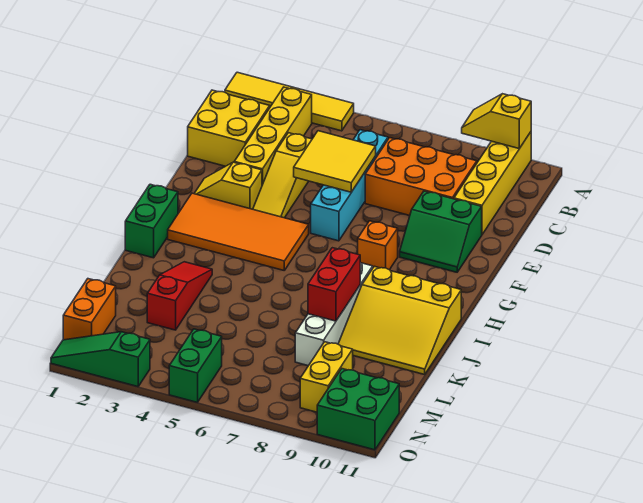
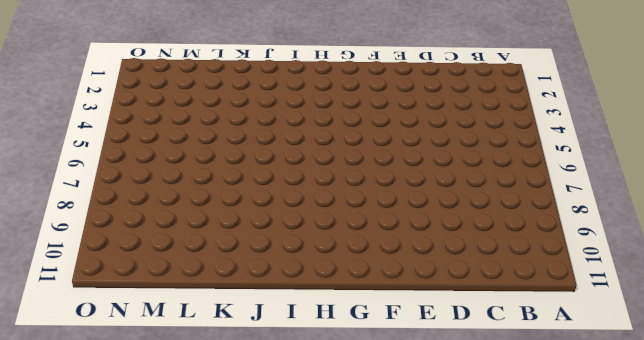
none -> yellow tile A1:A4 level 1
none -> yellow brick A10:D10 level 1
none -> yellow brick B3:E3 level 1

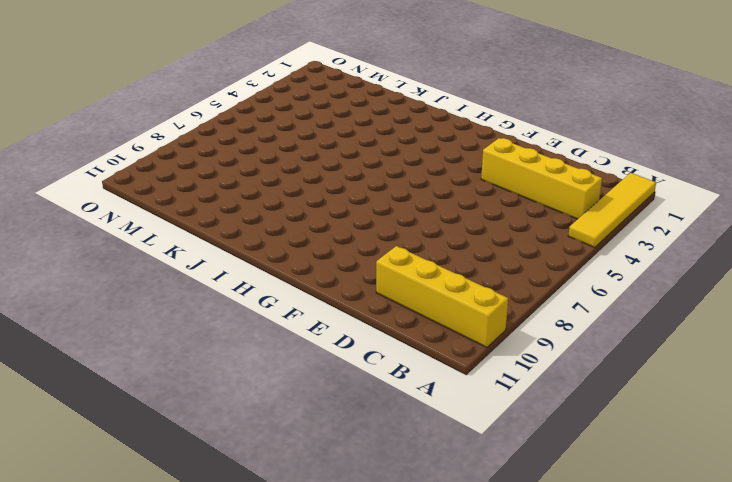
none -> yellow brick C1:D2 level 1
none -> cyan brick C6:F6 level 1
none -> orange brick C7:D9 level 1

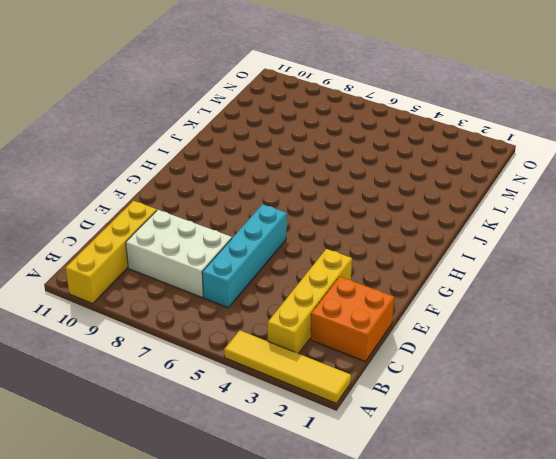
orange brick C1:D2 level 1 -> yellow brick C1:D2 level 1
white brick C7:D9 level 1 -> orange brick C7:D9 level 1
none -> yellow slope D4:F4 level 1 top D
none -> green slope E9:F10 level 1 top E
none -> yellow slope F2:F3 level 1 top 3

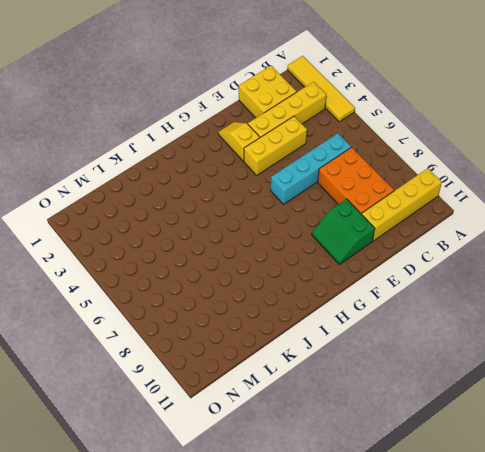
yellow brick D4:F4 level 1 -> yellow slope D4:F4 level 1 top D
none -> orange tile G2:H5 level 1
none -> orange brick G8 level 1
none -> green brick H1:I1 level 1

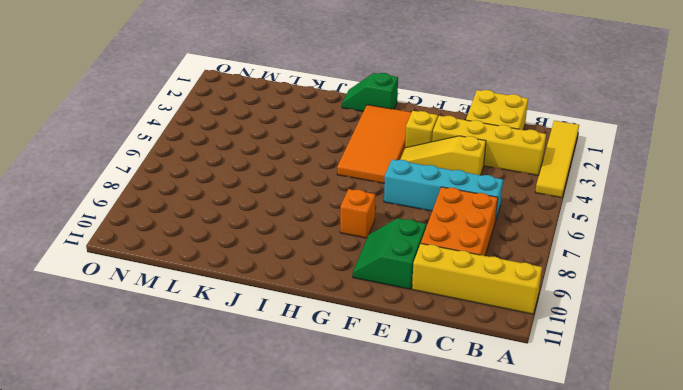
green slope H1:I1 level 1 top H -> green brick H1:I1 level 1
none -> white brick I8:L8 level 1
none -> yellow slope I9:K11 level 1 top I
none -> red slope J3:L3 level 1 top L

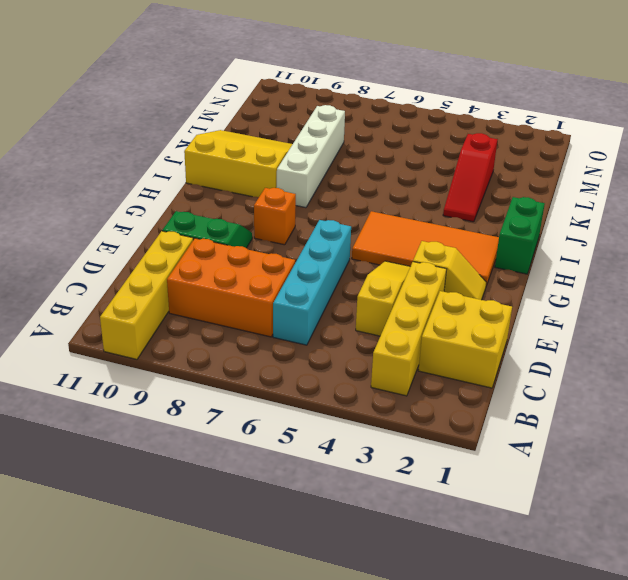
none -> yellow tile A1:A4 level 1
none -> orange brick M1:N1 level 1
none -> yellow brick M9:N9 level 1

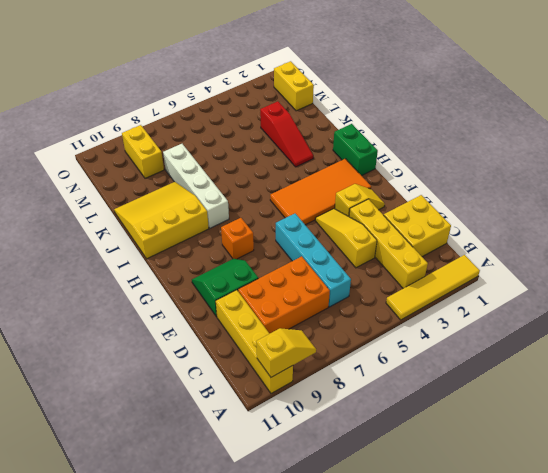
yellow brick M1:N1 level 1 -> orange brick M1:N1 level 1
none -> green brick N5:O5 level 1
none -> green brick N10:O11 level 1
none -> green slope O1:O3 level 1 top 3

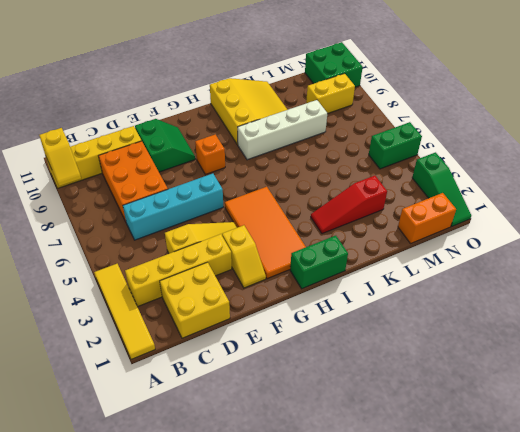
none -> yellow tile D5:E6 level 2
none -> red brick J8:K8 level 2

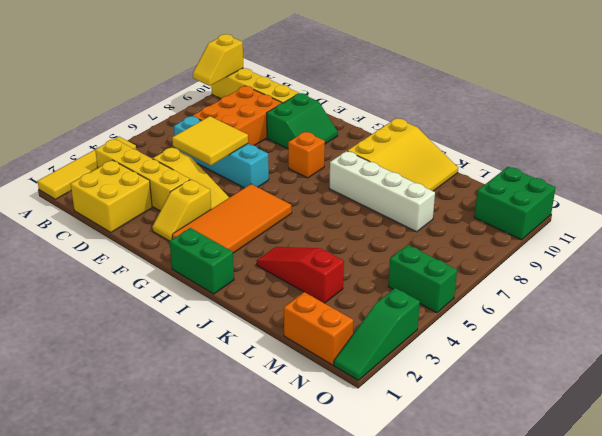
none -> yellow brick M9:N9 level 1
none -> red brick J8:K8 level 2

